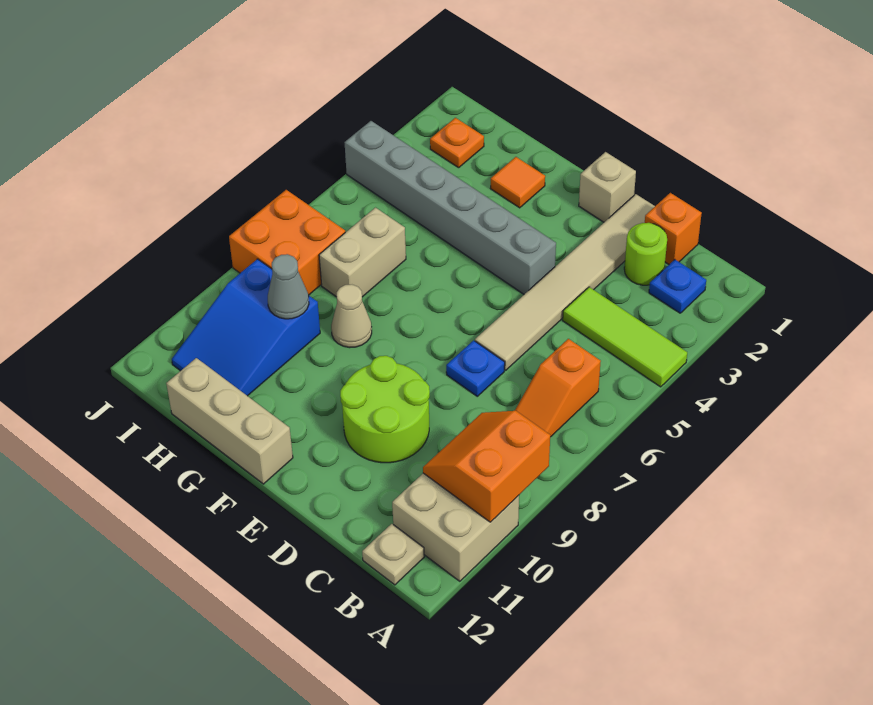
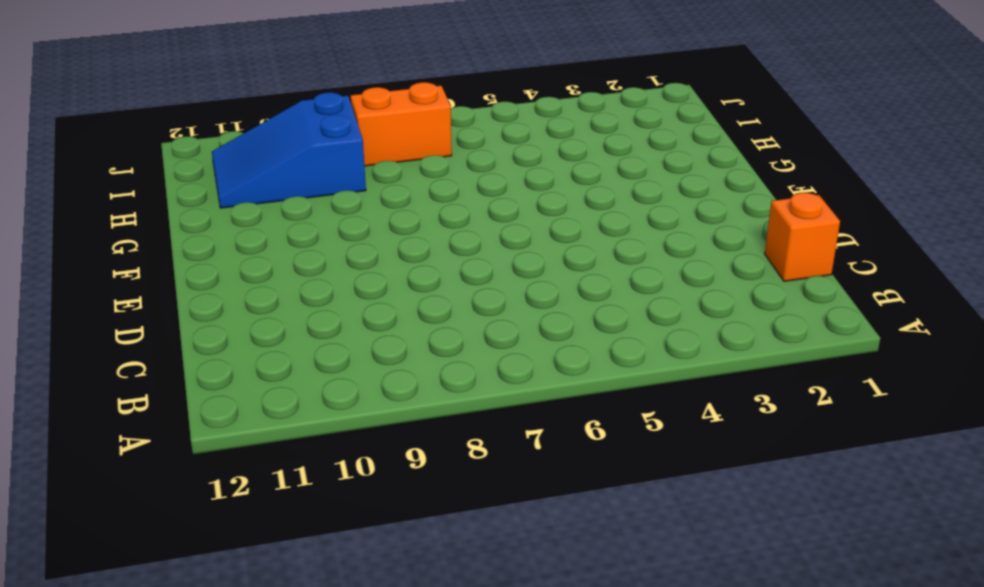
orange brick I7:I8 level 1 -> orange brick I7:J8 level 1
none -> lime tile A4:C4 level 1
none -> tan brick A10:B11 level 1
none -> blue plate B2 level 1

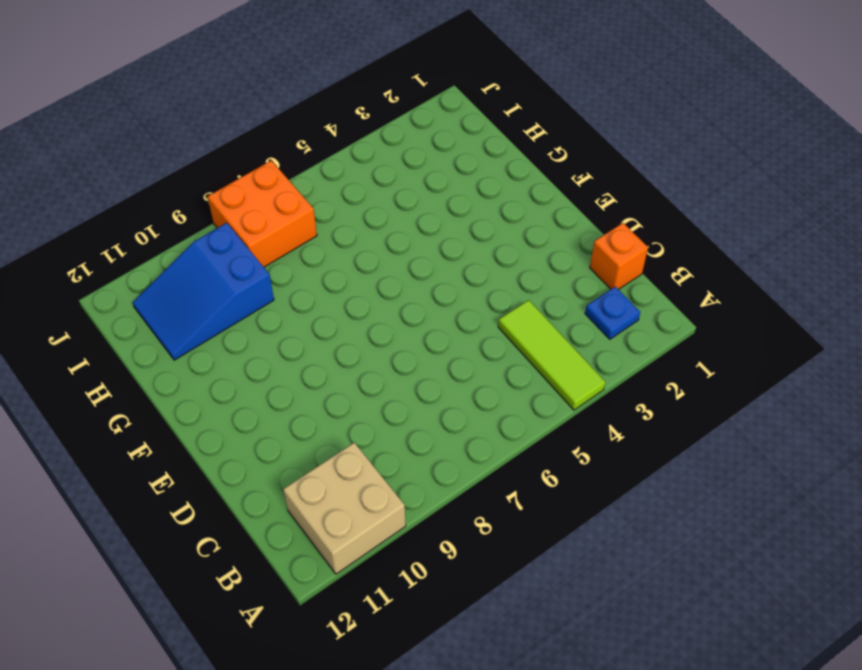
none -> orange slope B6:B7 level 1 top 6
none -> tan plate B12 level 1
none -> lime round brick C2 level 1

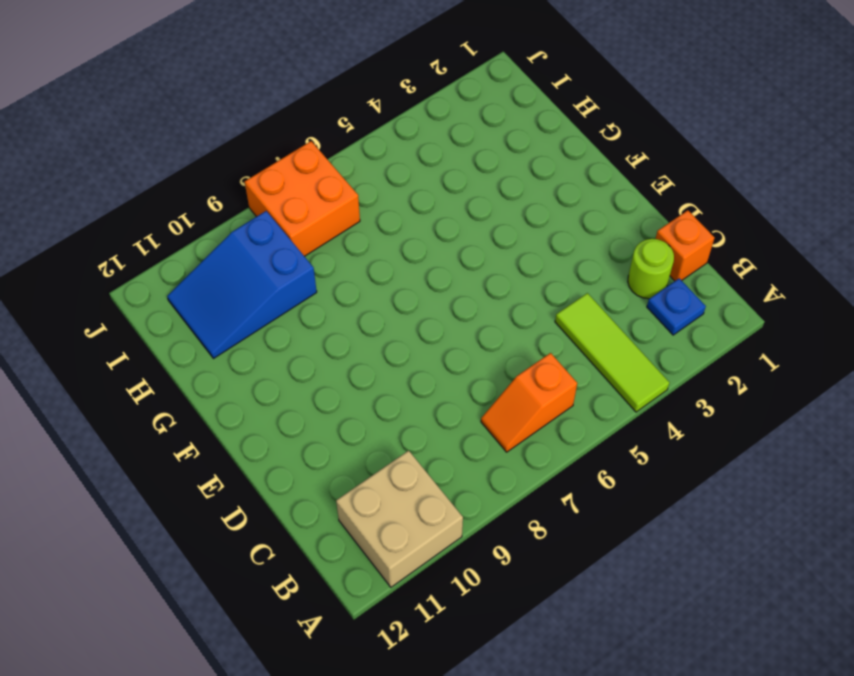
none -> tan plate B12 level 1
none -> tan tile D1:D6 level 1
none -> blue plate D7 level 1

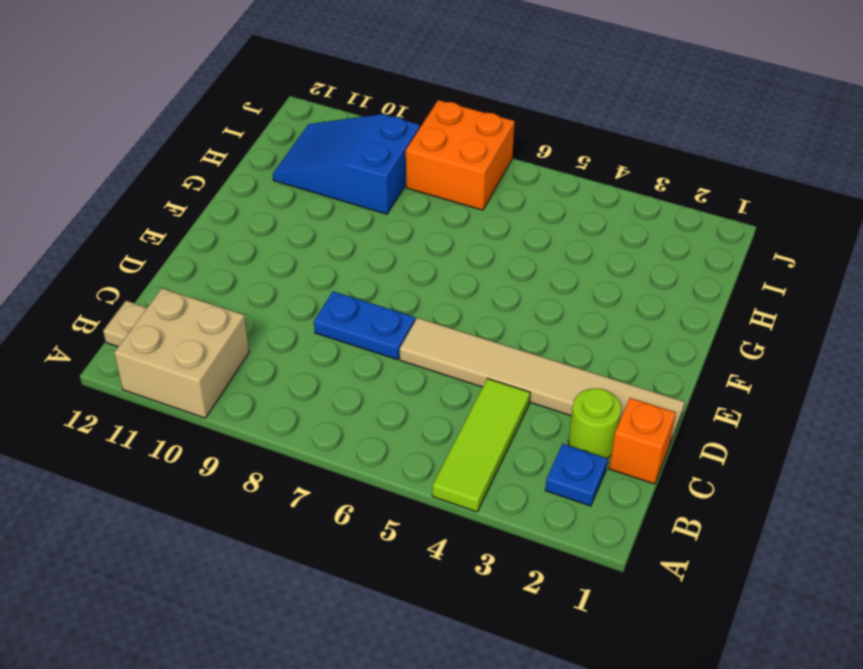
blue plate D7:D8 level 1 -> blue plate D7 level 1
none -> orange slope B6:B7 level 1 top 6
none -> lime round brick D9:E10 level 1
none -> tan brick E1 level 1

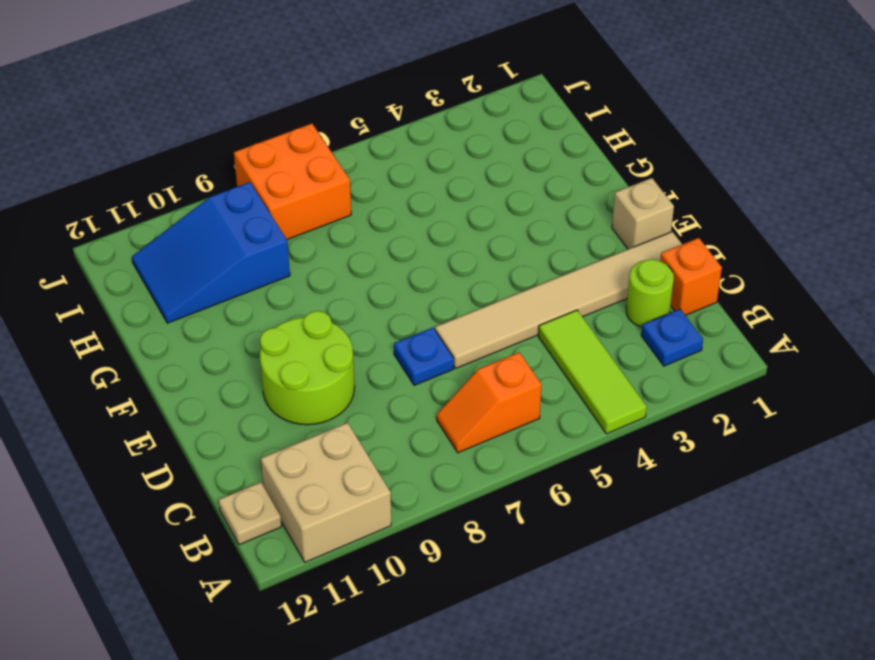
none -> grey brick E4:J4 level 1
none -> tan brick F12:H12 level 1
none -> orange tile G2 level 1

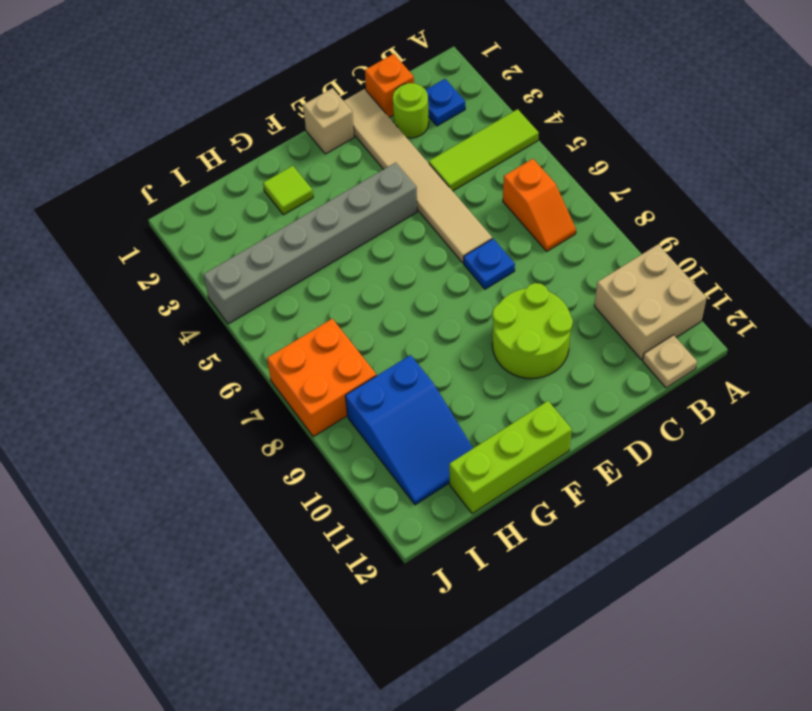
lime brick F12:H12 level 1 -> tan brick F12:H12 level 1
lime tile G2 level 1 -> orange tile G2 level 1
none -> tan cone G8 level 1
none -> tan brick H6:H7 level 1
none -> orange plate I2 level 1

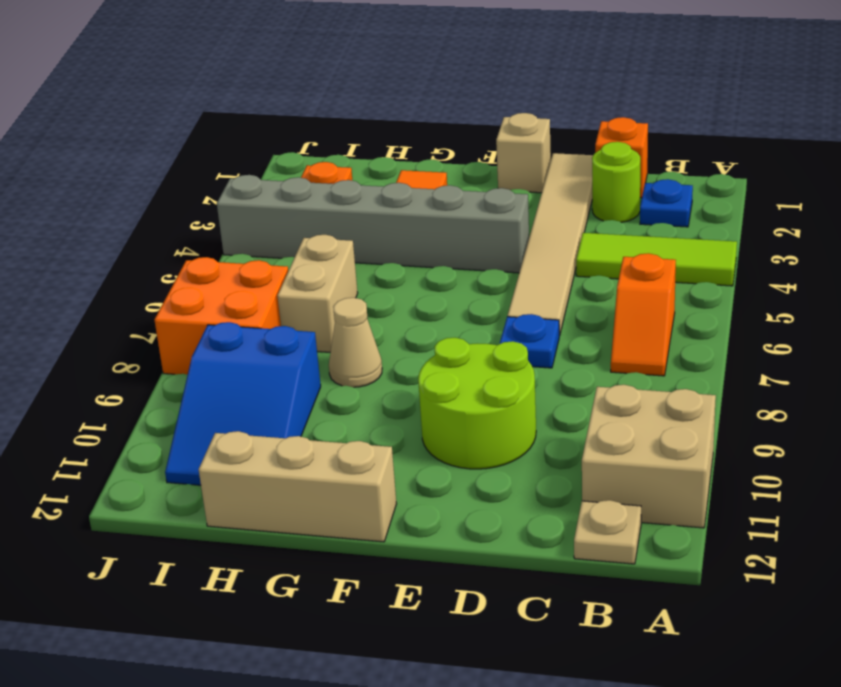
none -> orange slope A9:B10 level 2 top A
none -> grey cone H9 level 2

